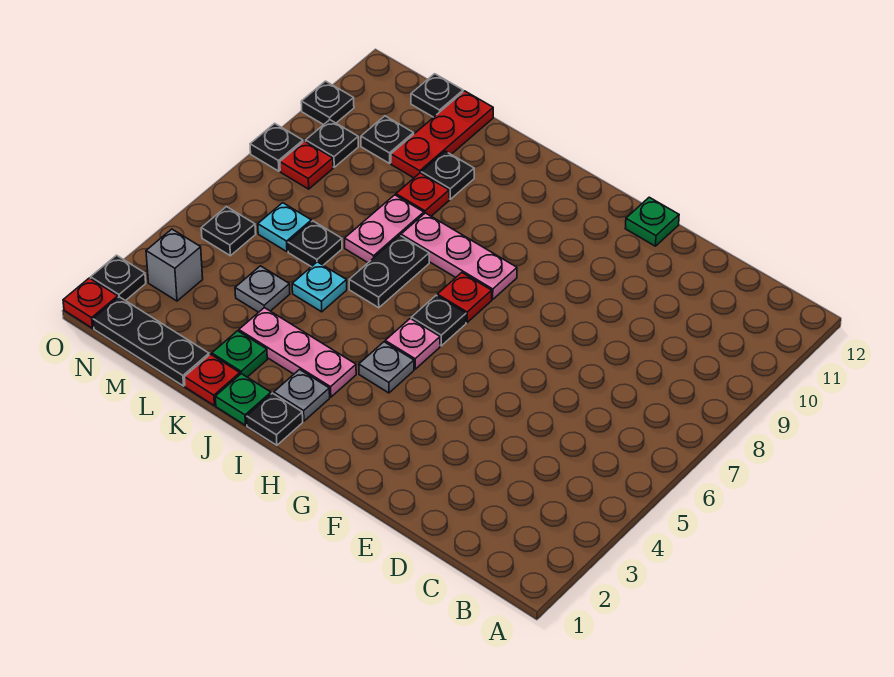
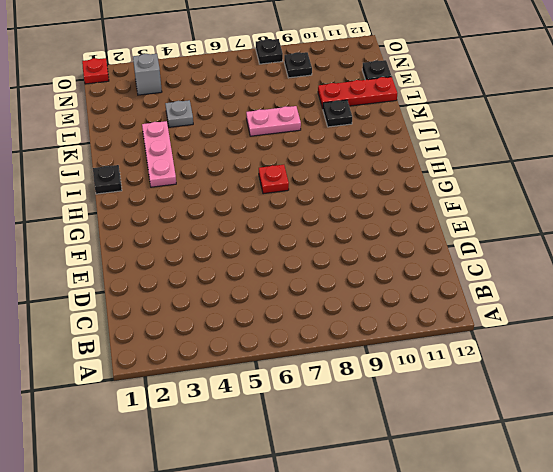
none -> green plate F12 level 1
none -> grey plate H4 level 1
none -> pink plate H5 level 1
none -> black plate H6 level 1

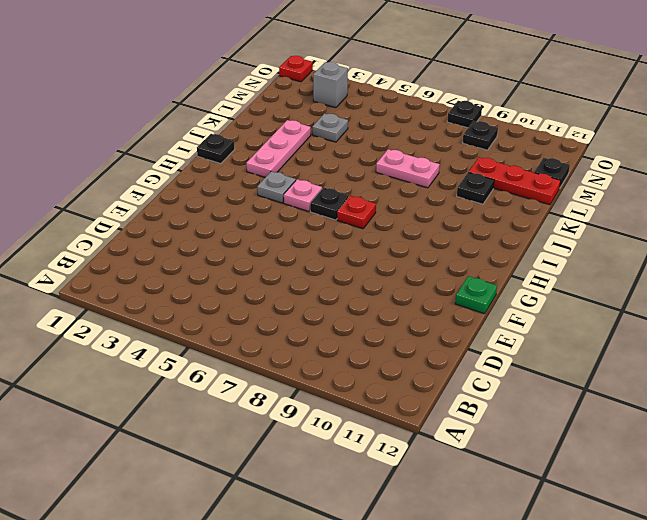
none -> pink plate H8:J8 level 1
none -> grey plate I2 level 1
none -> green plate J1 level 1
none -> black plate J6:J7 level 1

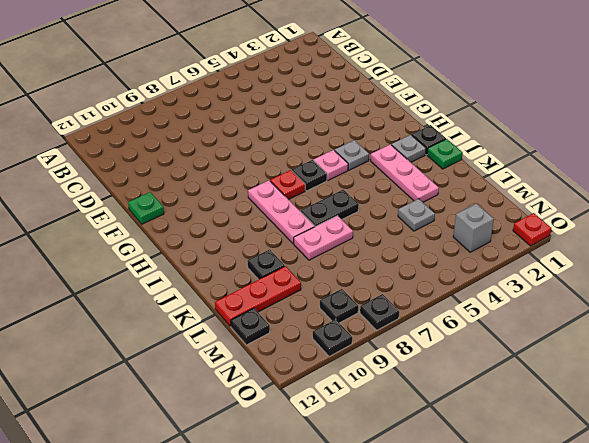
none -> red plate K1 level 1
none -> green plate K2 level 1
none -> cyan plate K5 level 1
none -> red plate K9 level 1

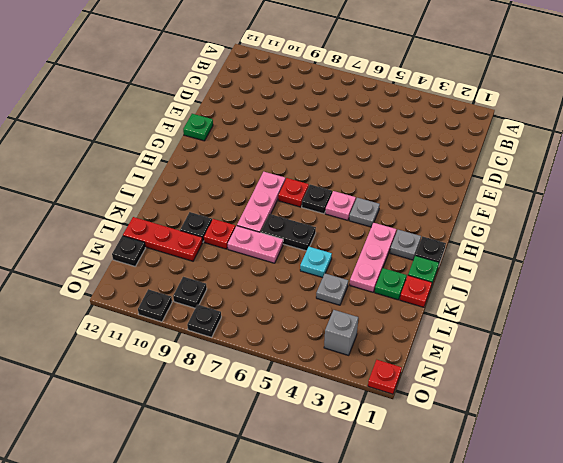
none -> black plate L1:N1 level 1
none -> black plate L6 level 1
none -> cyan plate M6 level 1
none -> black plate M10 level 1

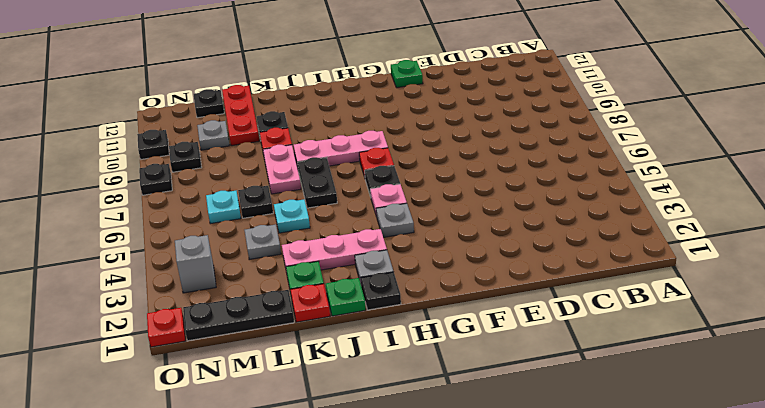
grey plate M10 level 1 -> black plate M10 level 1
none -> black plate N5 level 1
none -> red plate N8 level 1
none -> black plate O2 level 1

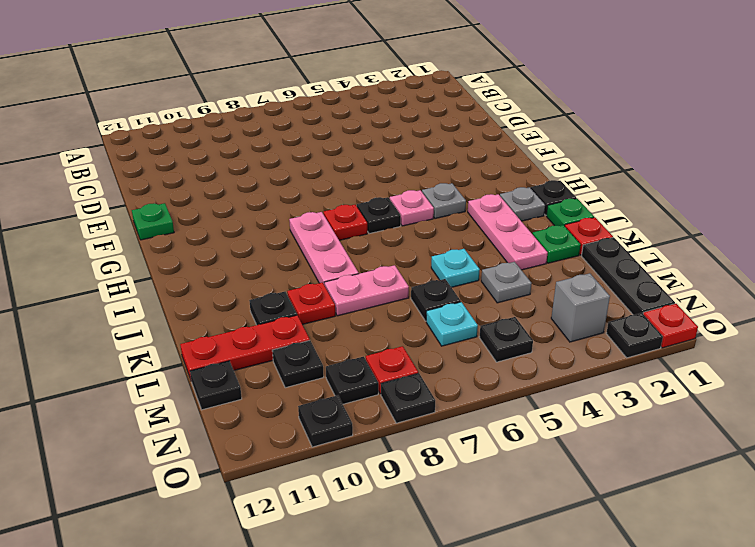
none -> black plate J6:J7 level 1

